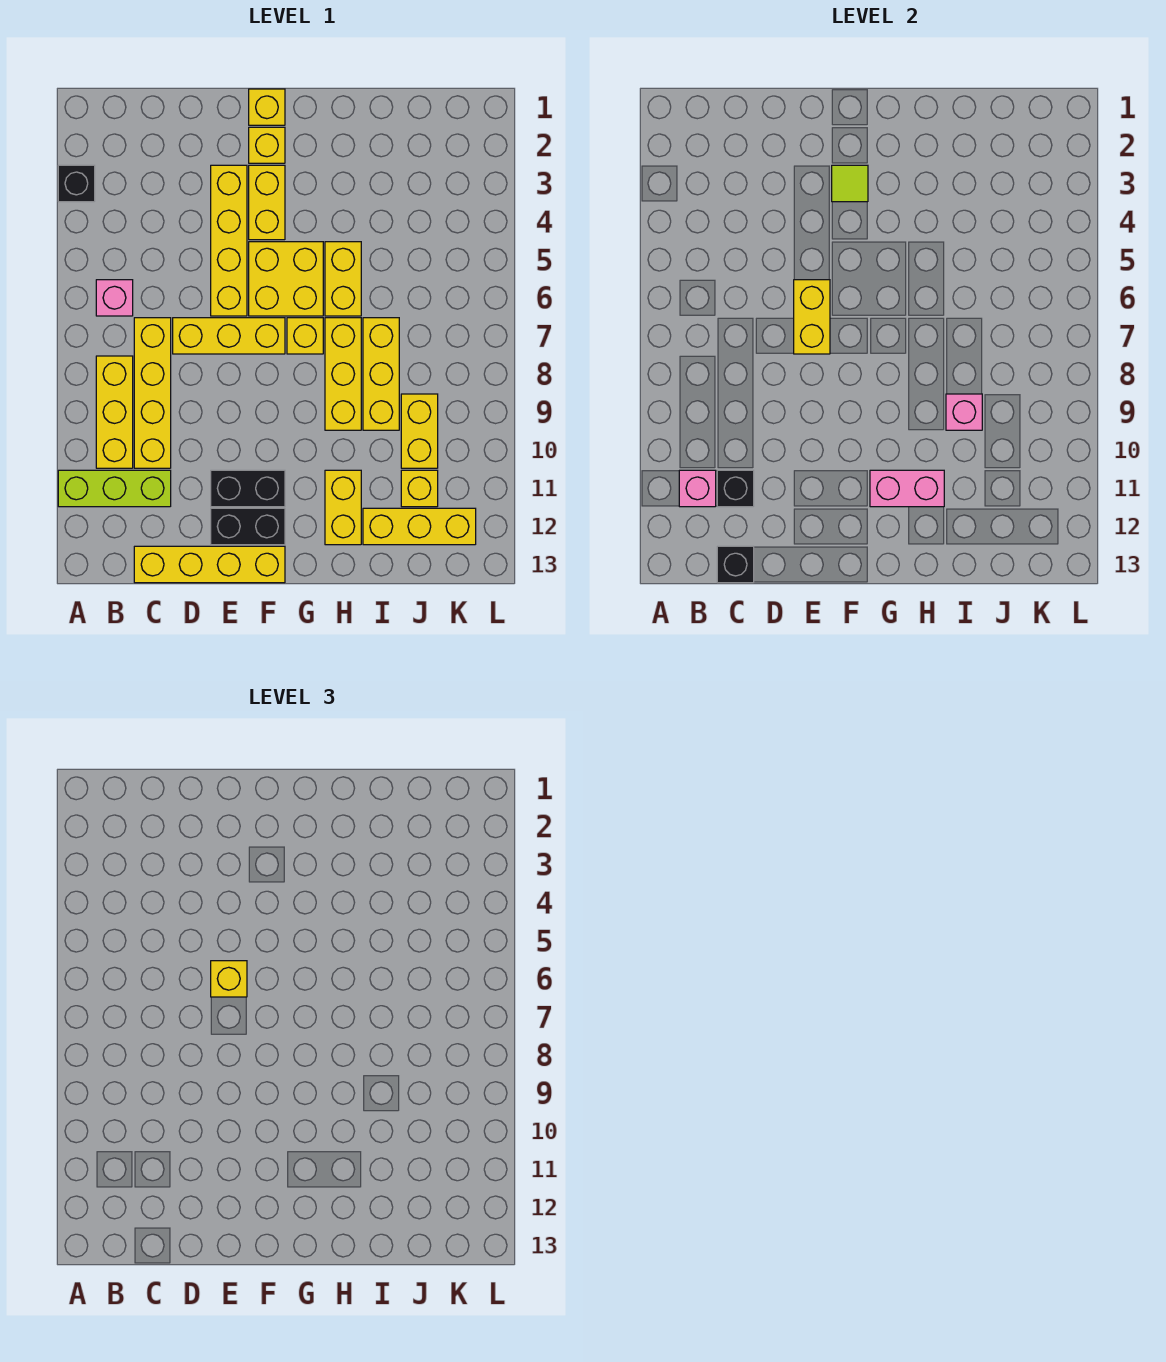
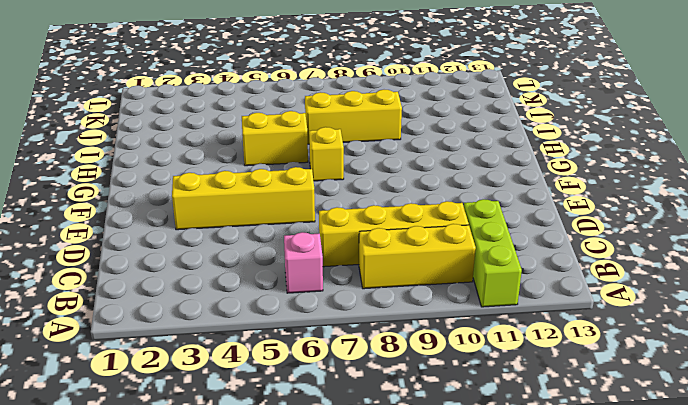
none -> black brick A3 level 1
none -> yellow brick C13:F13 level 1
none -> yellow brick D7:F7 level 1
none -> black brick E11:F11 level 1

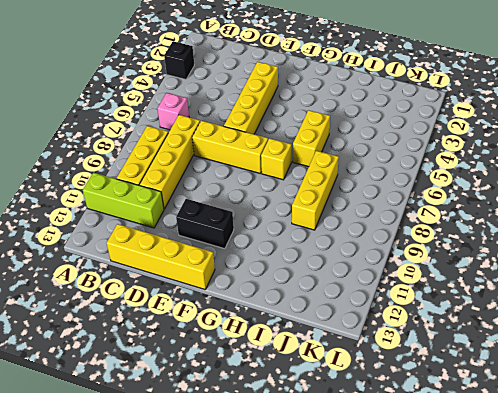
none -> black brick E12:F12 level 1
none -> yellow brick F1 level 1
none -> yellow brick F2 level 1
none -> yellow brick F3:F4 level 1

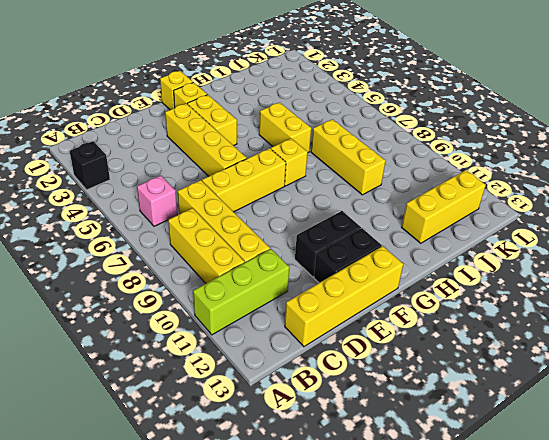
none -> yellow brick F5:G6 level 1
none -> yellow brick H7:H9 level 1
none -> yellow brick H11:H12 level 1
none -> yellow brick J9:J10 level 1

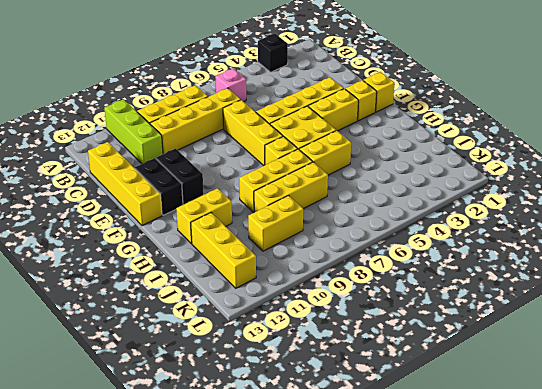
none -> yellow brick J11 level 1
none -> pink brick B11 level 2
none -> black brick C11 level 2
none -> black brick C13 level 2

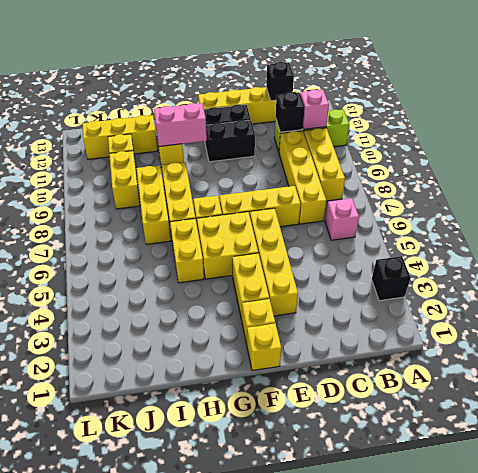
none -> yellow brick E6:E7 level 2
none -> lime tile F3 level 2
none -> pink brick I9 level 2
none -> yellow brick E6 level 3

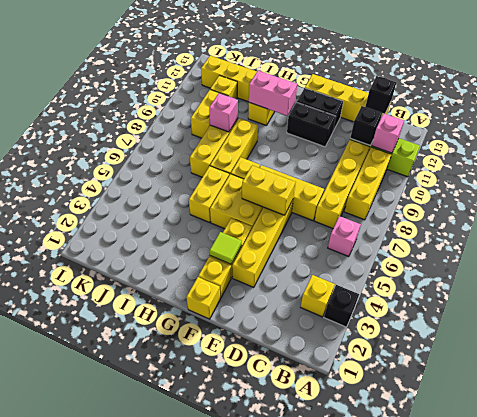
yellow brick B3 level 1 -> yellow brick E6 level 3
yellow brick E6:F6 level 2 -> yellow brick E6:E7 level 2

